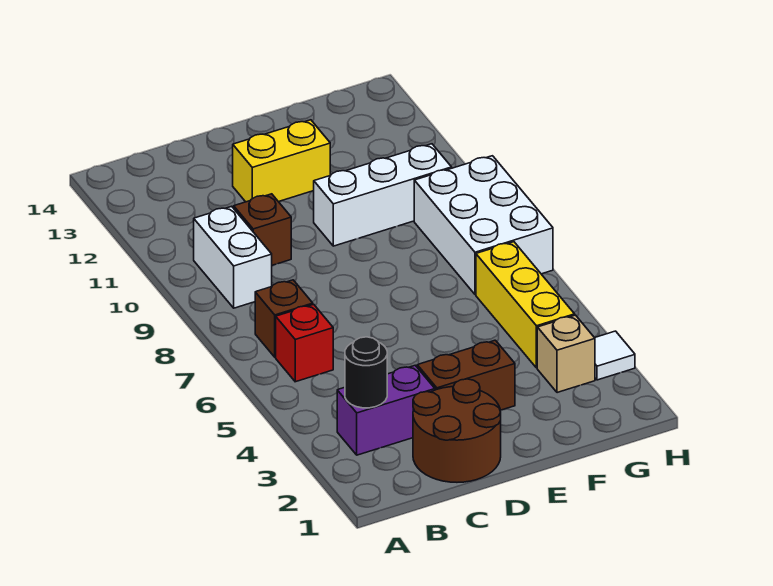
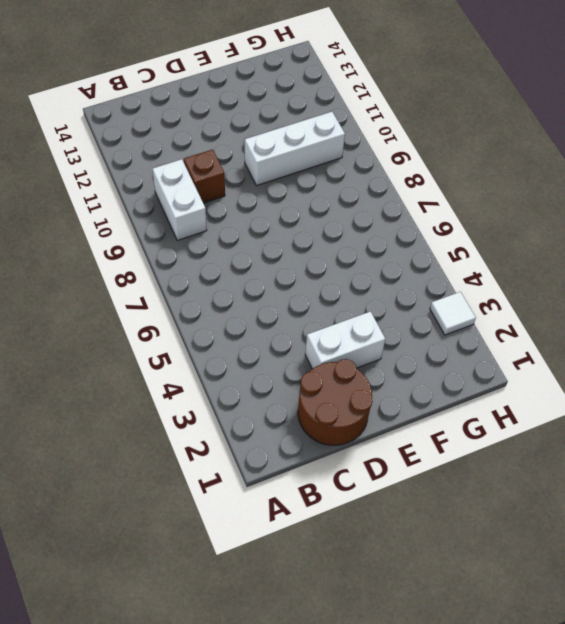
white brick D3:E3 level 1 -> brown brick D3:E3 level 1
none -> purple brick B3:C3 level 1
none -> red brick B6 level 1
none -> brown brick B7 level 1

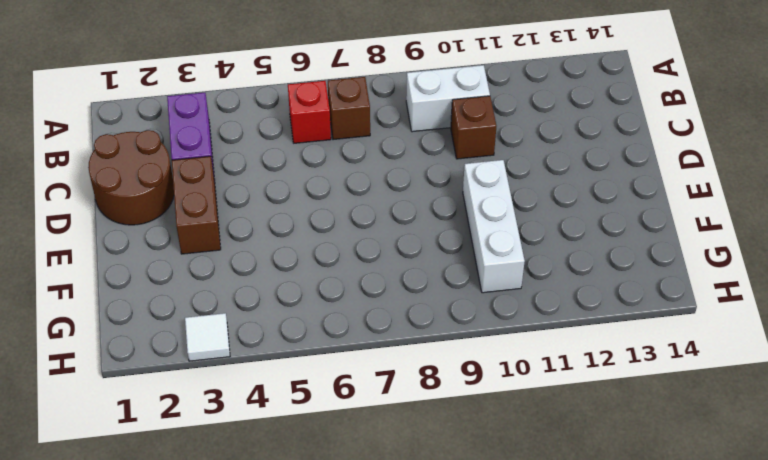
none -> yellow brick D12:E12 level 1
none -> tan brick G3 level 1
none -> yellow brick G4:G6 level 1

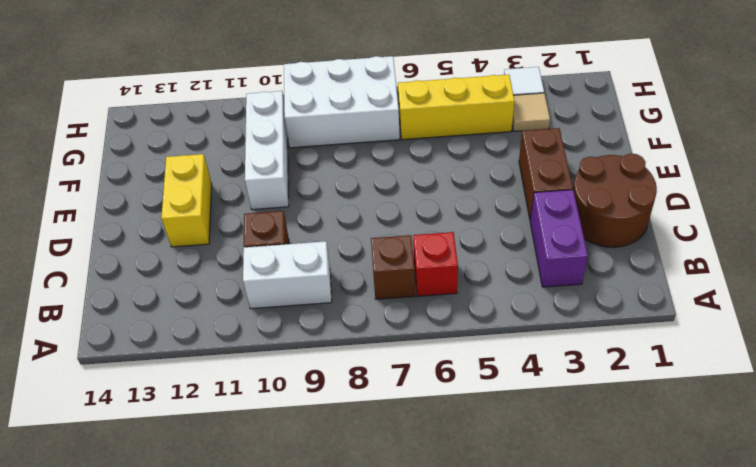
tan tile G3 level 1 -> tan brick G3 level 1
none -> black round brick B3 level 2

